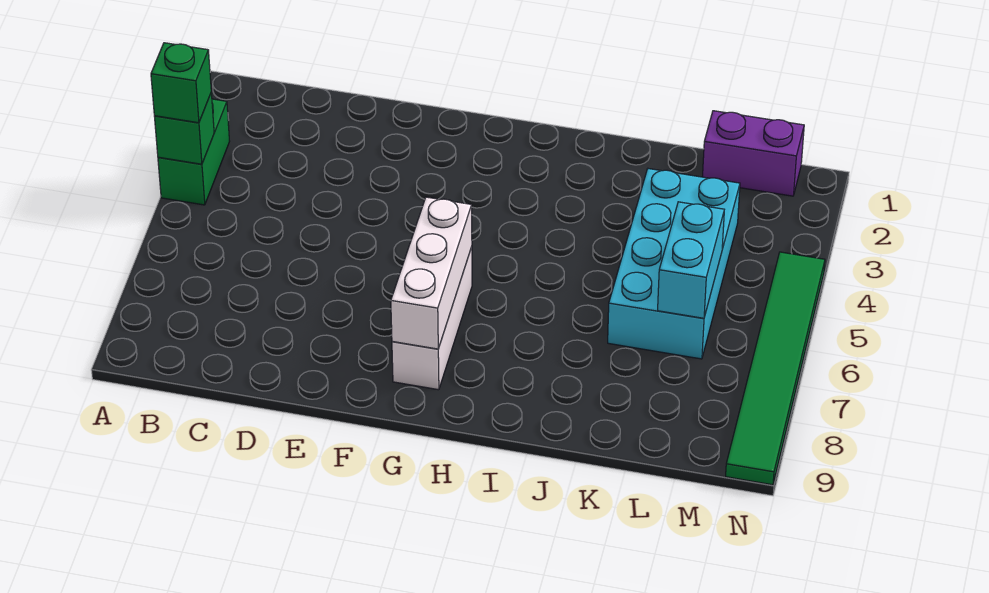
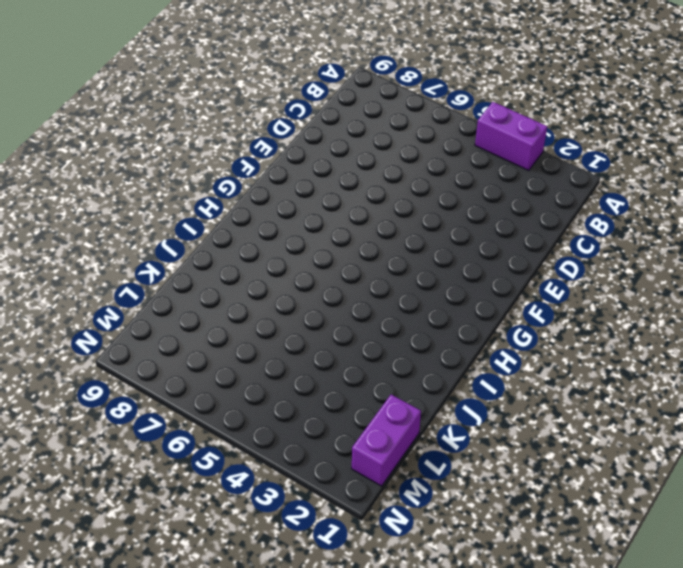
purple brick A3:A4 level 1 -> green brick A3:A4 level 1
none -> white brick G6:G8 level 1
none -> cyan brick K3:L6 level 1

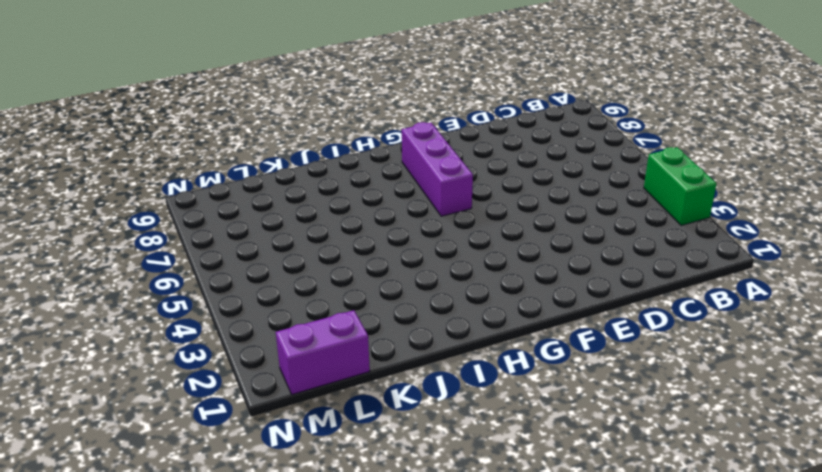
purple brick G6:G8 level 1 -> white brick G6:G8 level 1
none -> cyan brick K3:L6 level 1
none -> green tile N4:N9 level 1

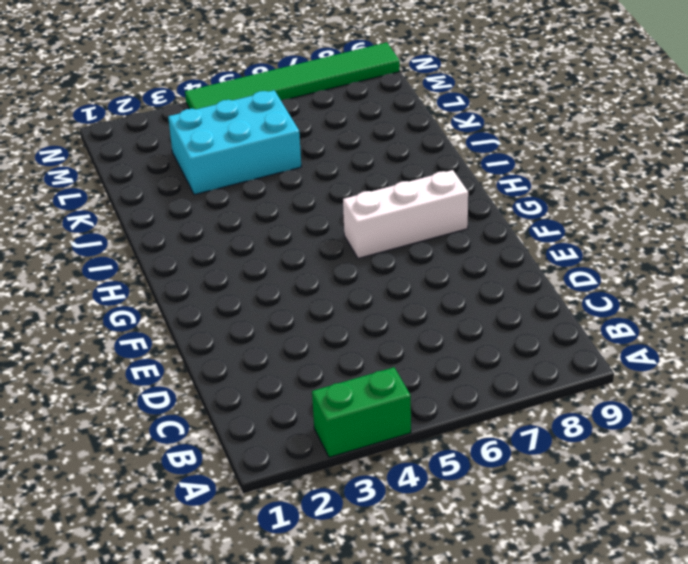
cyan brick K3:L5 level 1 -> cyan brick K3:L6 level 1
none -> purple brick L1:M1 level 1
none -> green brick A4 level 2

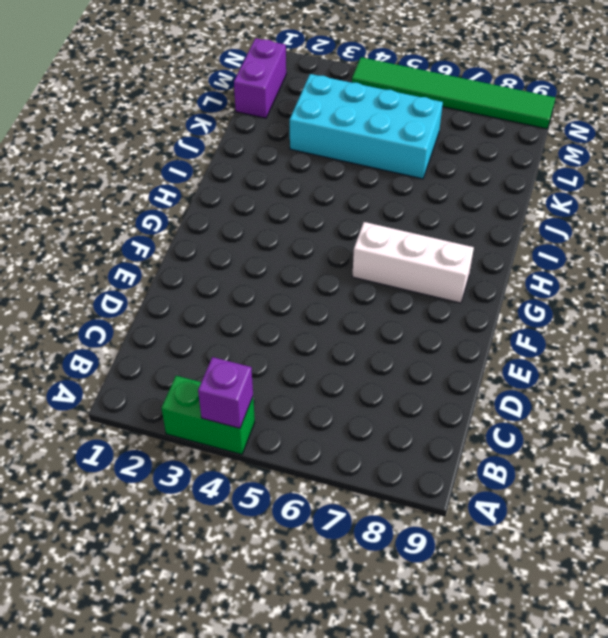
purple brick A4 level 2 -> green brick A4 level 2
none -> white brick G6:G8 level 2
none -> cyan brick L5:L6 level 2

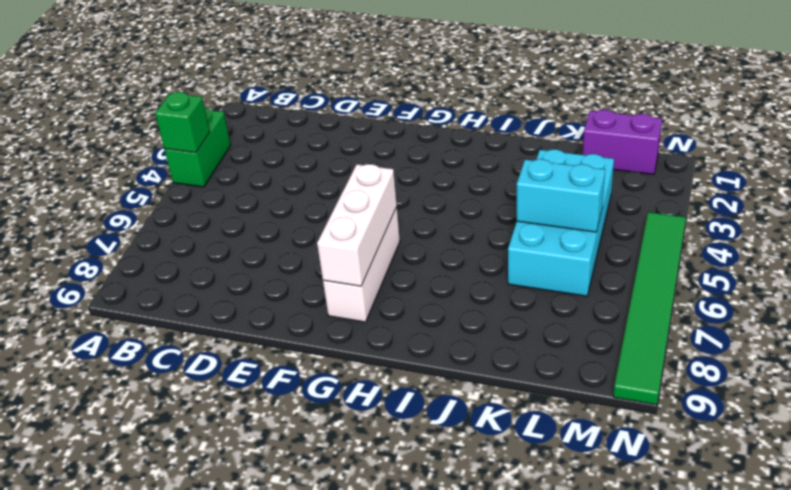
cyan brick K5:L5 level 2 -> cyan brick L5:L6 level 2
none -> green brick A4 level 3

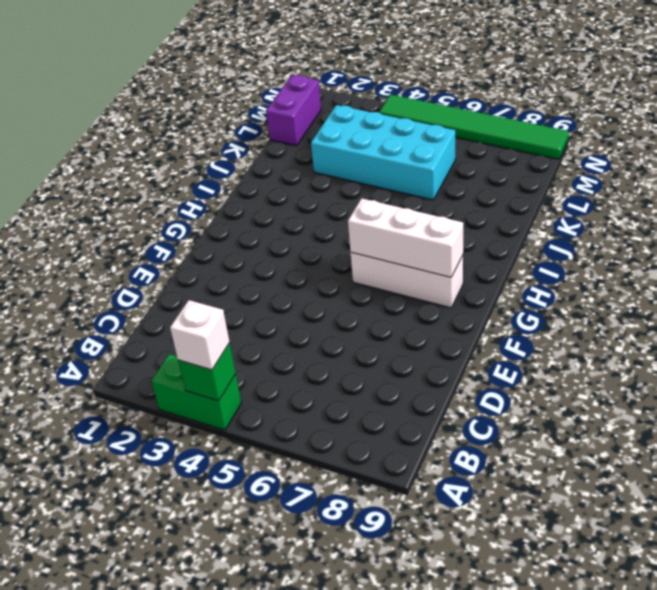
white brick A4 level 3 -> green brick A4 level 3
none -> cyan brick L5:L6 level 2

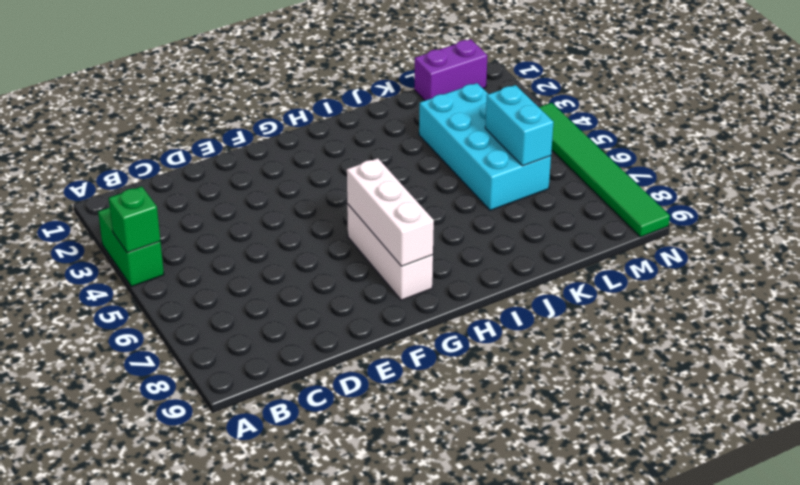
none -> green brick A4 level 3

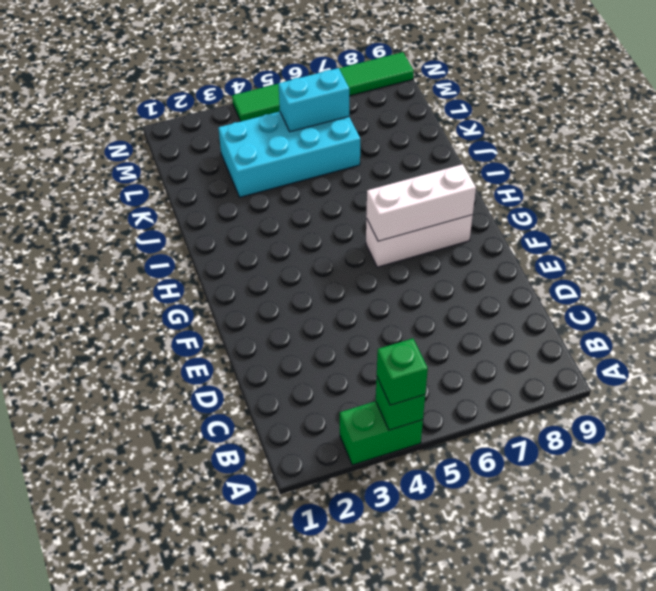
none -> purple brick L1:M1 level 1

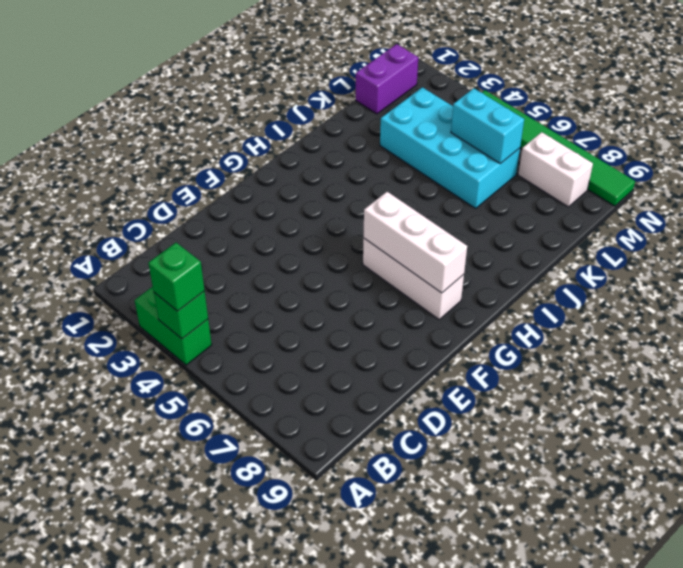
white brick M7:M8 level 1 -> none

